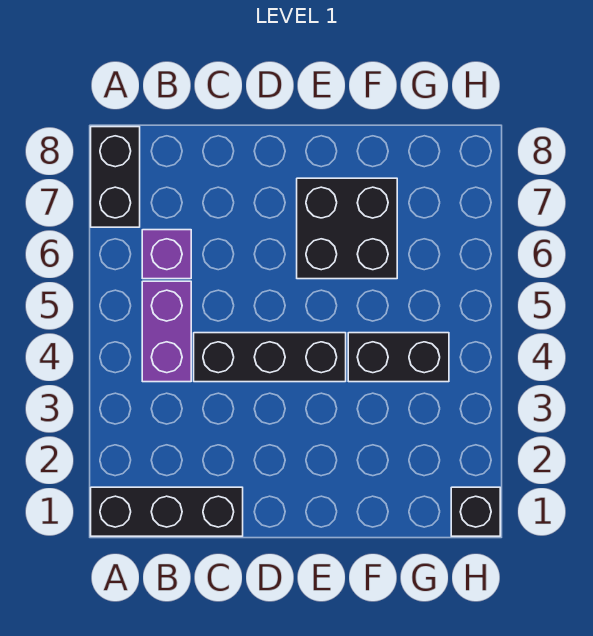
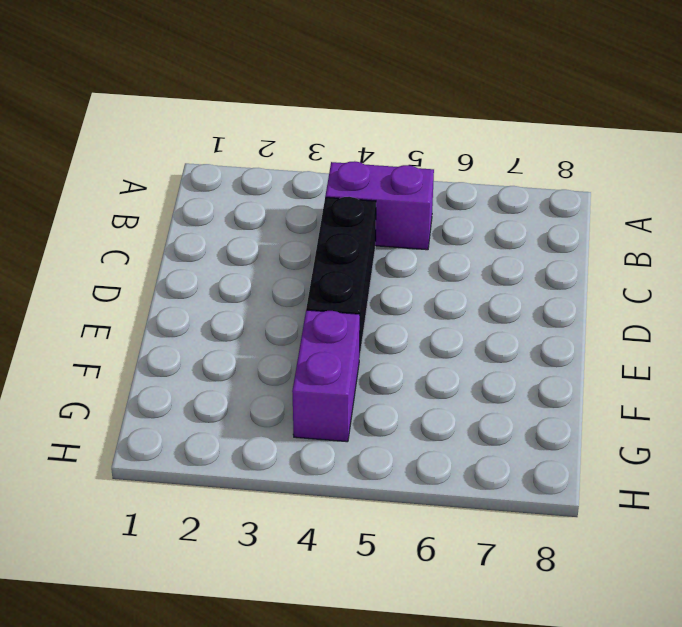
purple brick F4:G4 level 1 -> black brick F4:G4 level 1
none -> black brick A1:C1 level 1
none -> black brick A7:A8 level 1

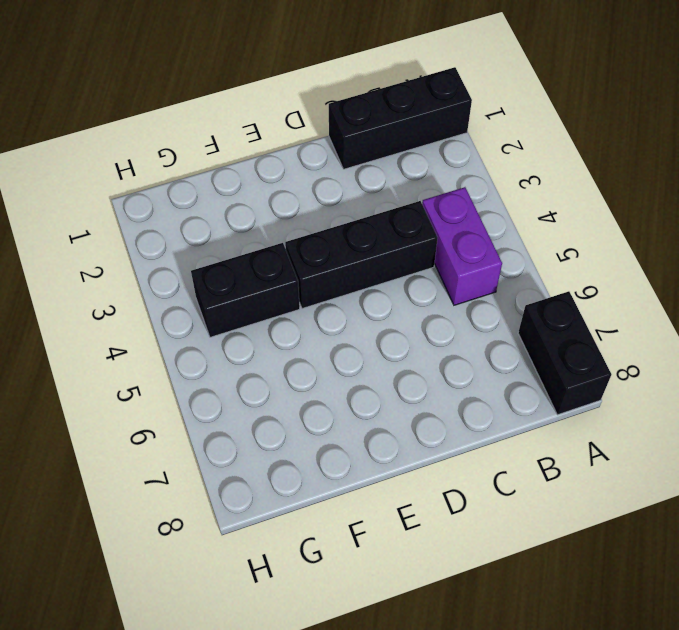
none -> purple brick B6 level 1
none -> black brick E6:F7 level 1

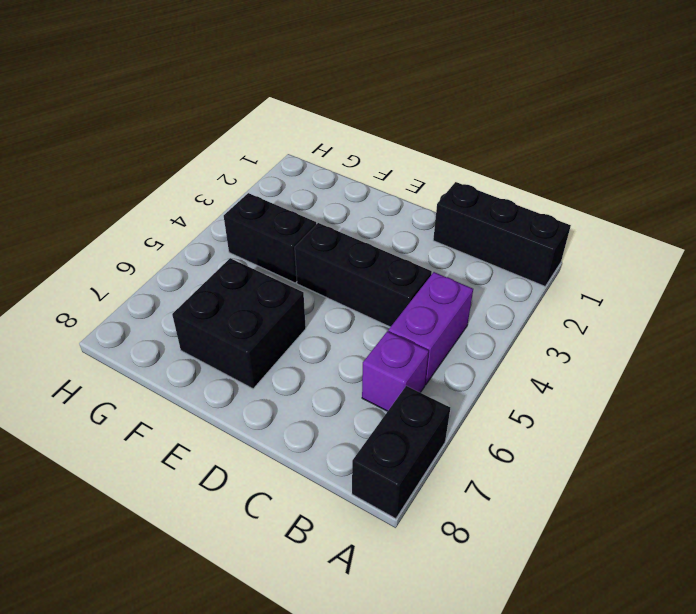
none -> black brick H1 level 1

